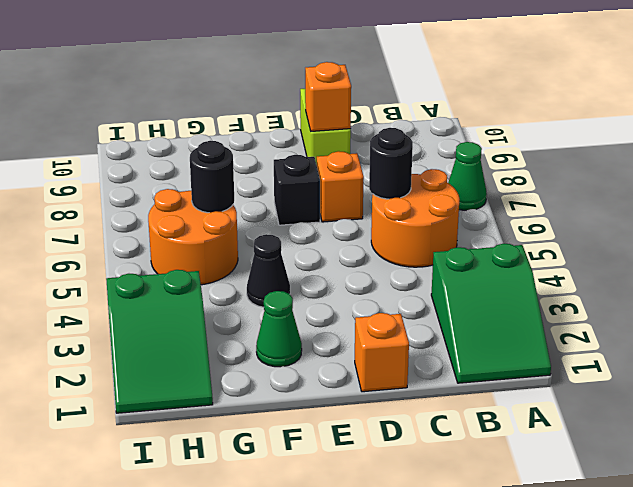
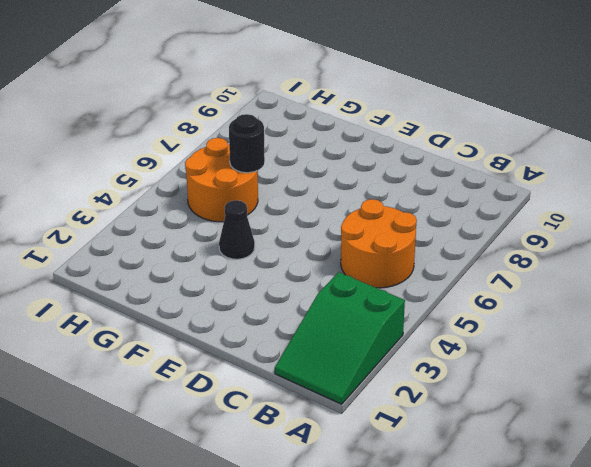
none -> green cone A7 level 1
none -> orange brick D1 level 1
none -> orange brick D7 level 1

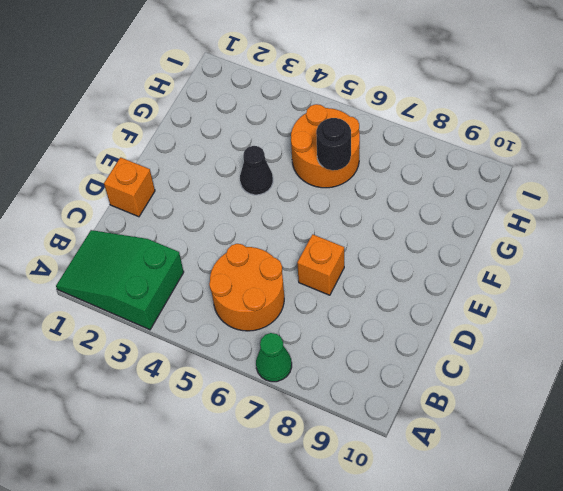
none -> lime brick D9:D10 level 1
none -> black brick E7 level 1
none -> green cone F2 level 1

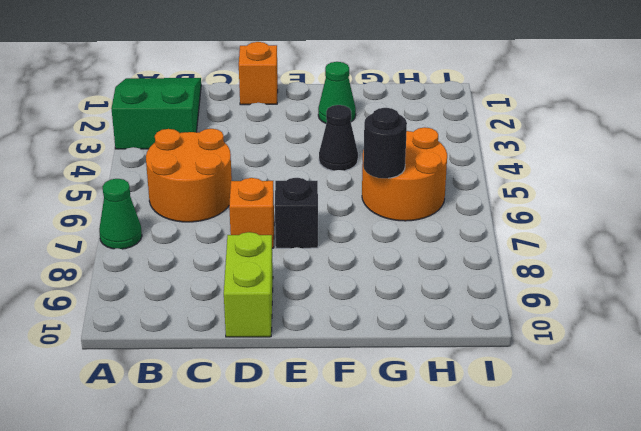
none -> green slope H1:I3 level 1 top 3
none -> black round brick C6 level 2
none -> orange brick D9 level 2

